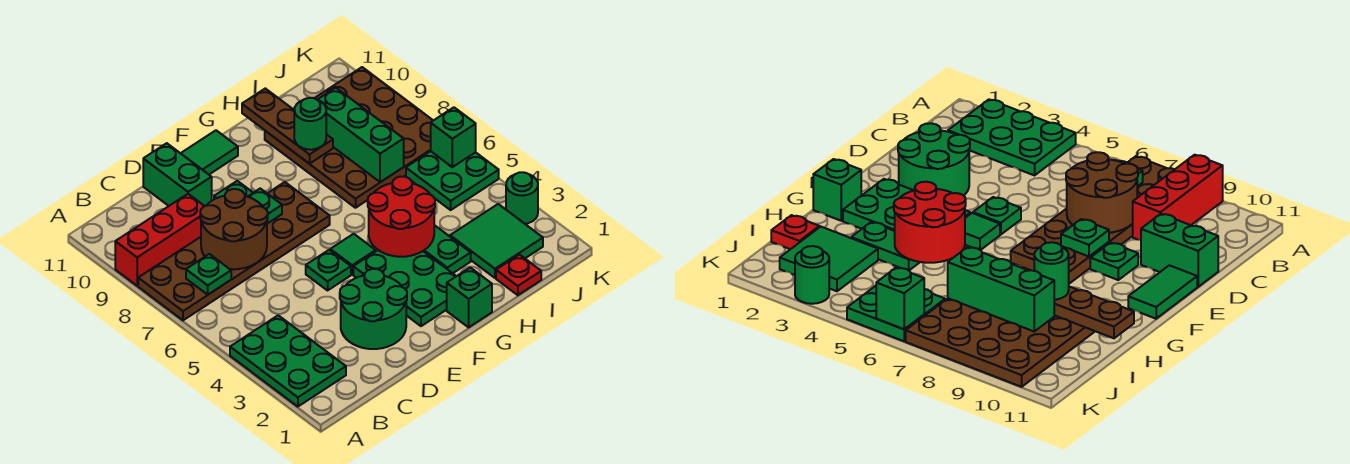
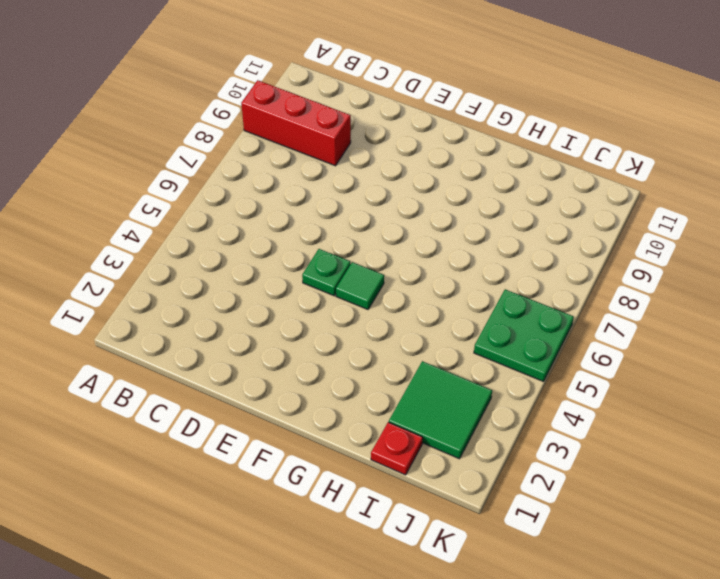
none -> green plate A2:B4 level 1
none -> brown plate A7:F8 level 1
none -> green round brick D2:E3 level 1

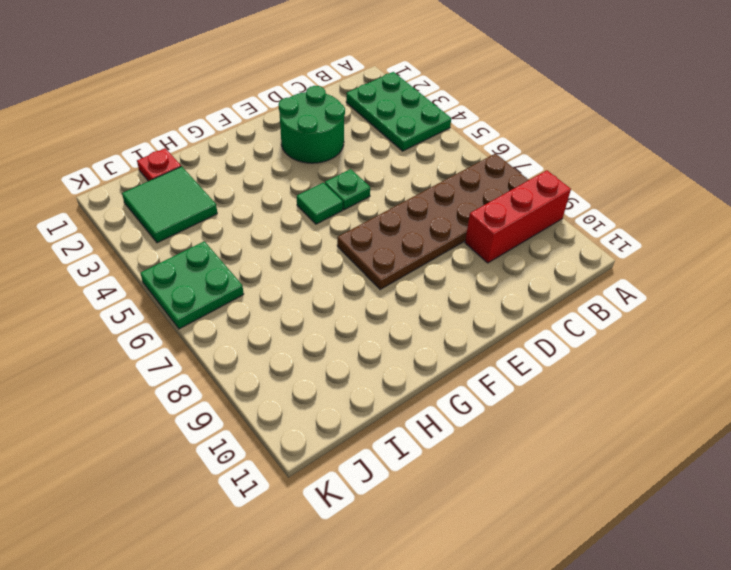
none -> green brick D10:D11 level 1
none -> green plate E9 level 1
none -> green tile E11:F11 level 1

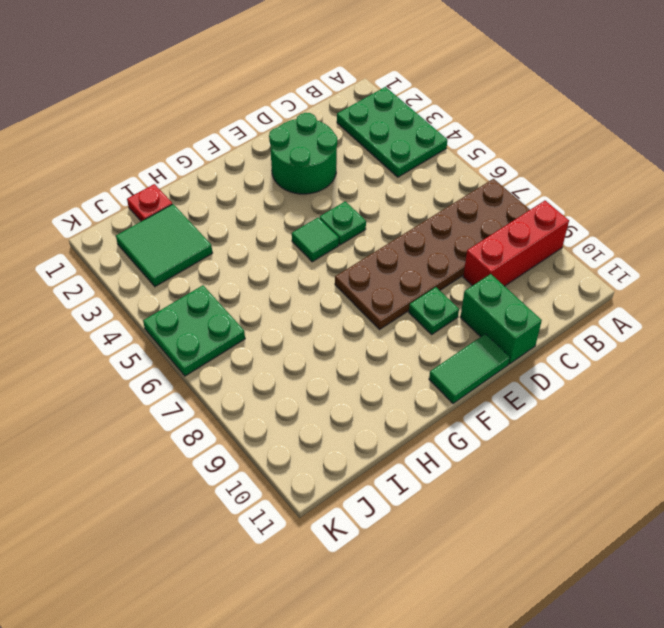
none -> green plate F2:G4 level 1
none -> green brick G1 level 1
none -> green plate H3:H4 level 1

